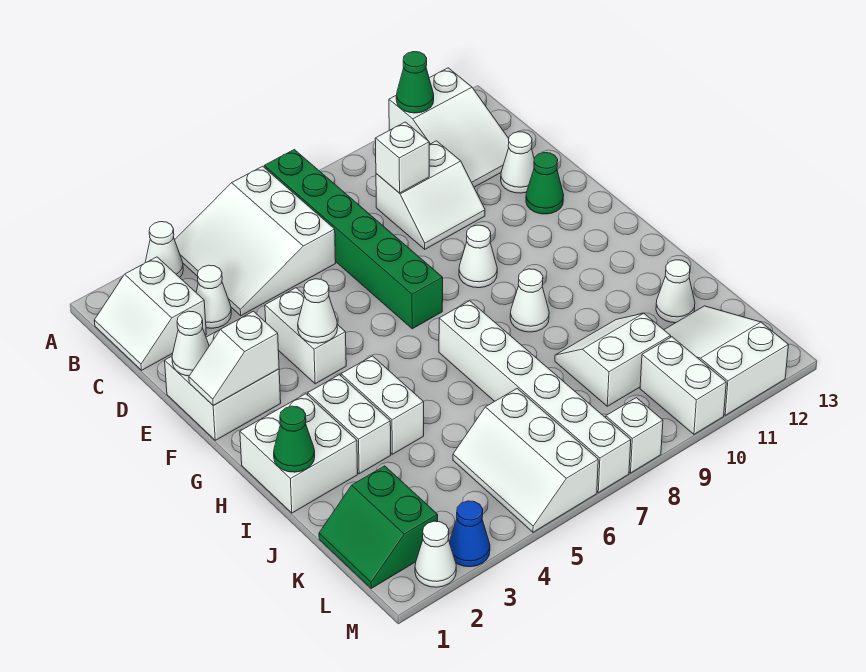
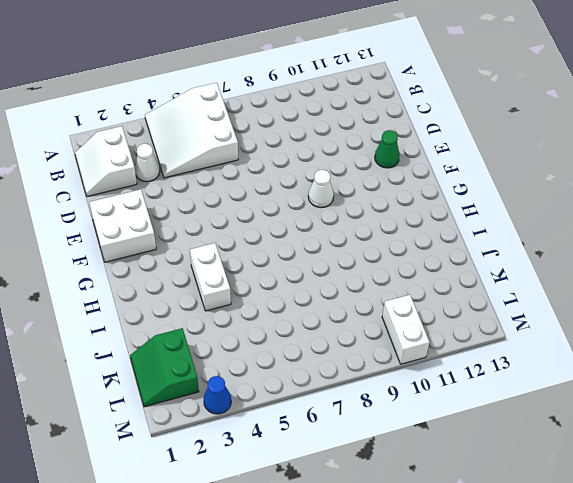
none -> white cone A3 level 1
none -> green brick A7:F7 level 1
none -> white slope A11:C12 level 1 top A
none -> white slope C9:D10 level 1 top C

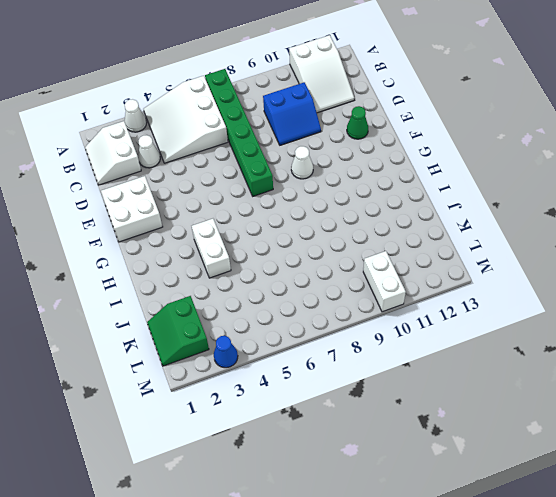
blue slope C9:D10 level 1 top C -> white slope C9:D10 level 1 top C
none -> white cone D12 level 1
none -> white brick E4:F4 level 1
none -> white brick H1:I2 level 1
none -> white brick H3:I3 level 1

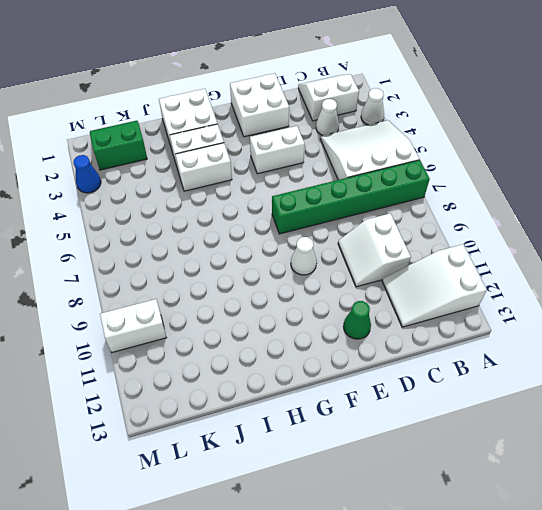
none -> white cone D12 level 1
none -> white brick H7:M7 level 1
none -> white cone H9 level 1
none -> white slope J9:K10 level 1 top K

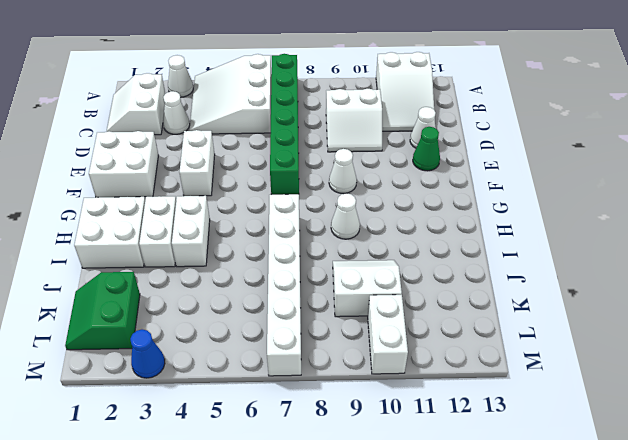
none -> white cone J12 level 1
none -> white slope K5:M6 level 1 top 6
none -> white slope K11:M12 level 1 top M
none -> white cone M2 level 1

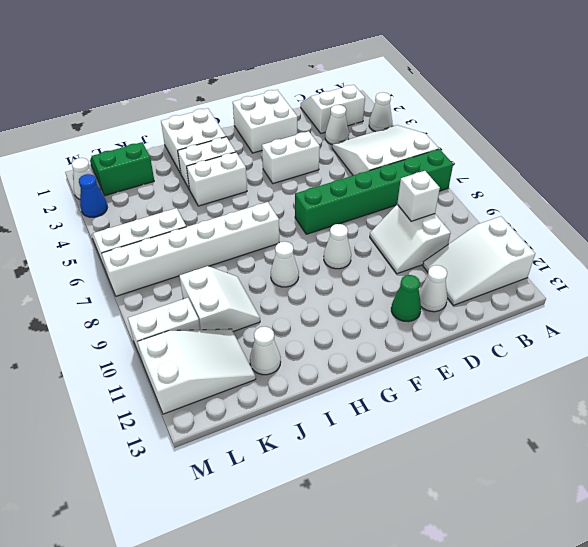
none -> white brick M8 level 1
none -> green cone A11 level 2
none -> white cone E1 level 2
none -> white slope F1:F2 level 2 top 2

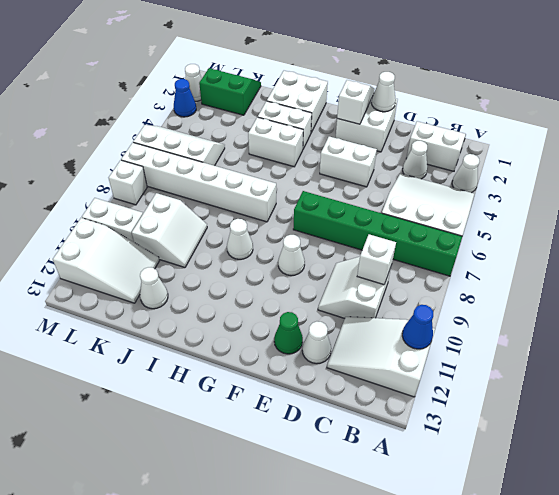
blue cone A11 level 2 -> green cone A11 level 2
none -> white cone F4 level 2
none -> green cone I1 level 2

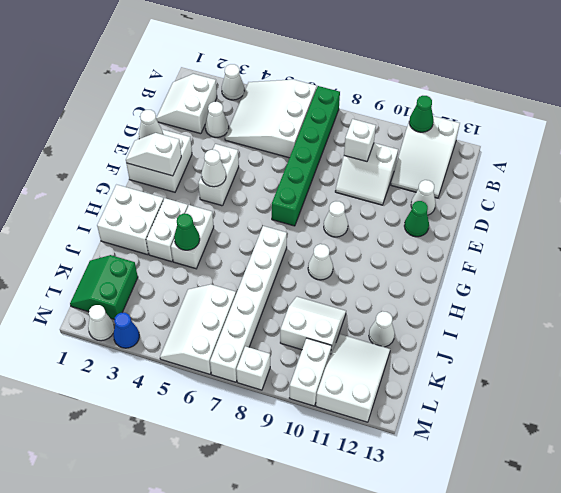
green cone I4 level 2 -> green cone I1 level 2

